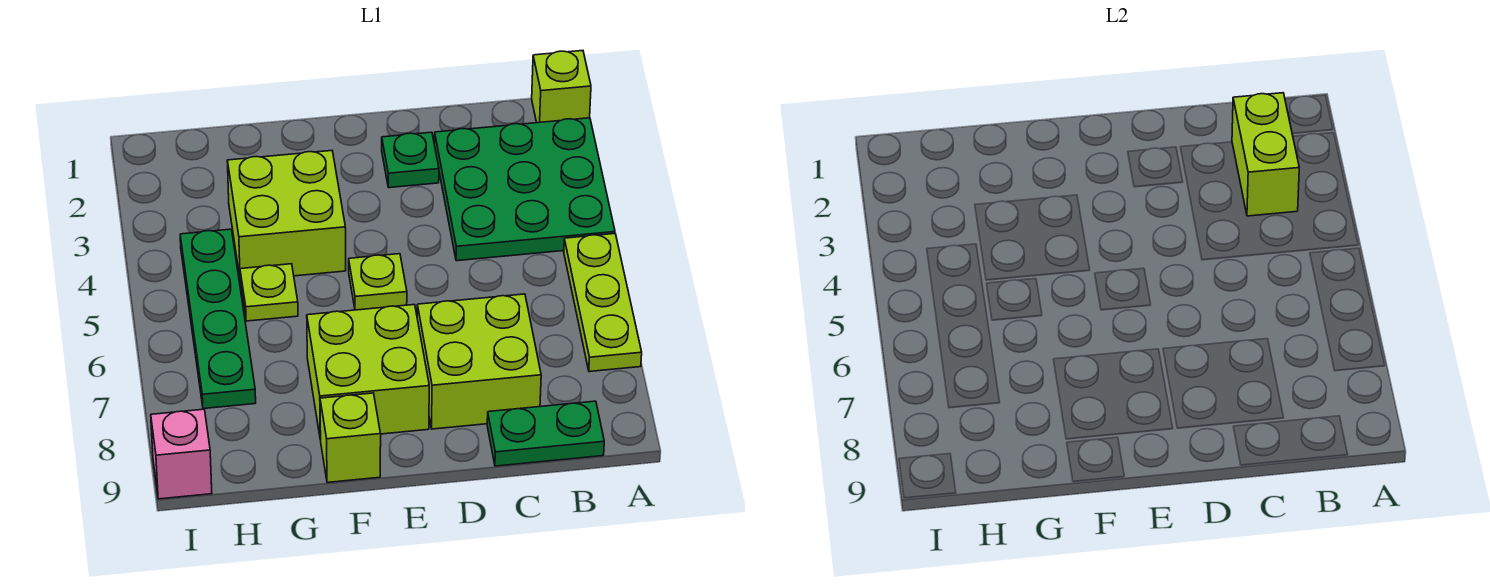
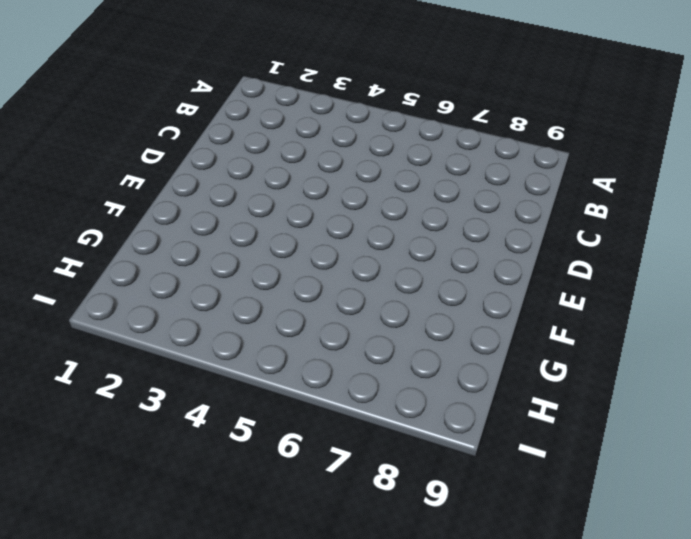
none -> lime brick A1 level 1
none -> green plate A2:C4 level 1
none -> lime plate A5:A7 level 1

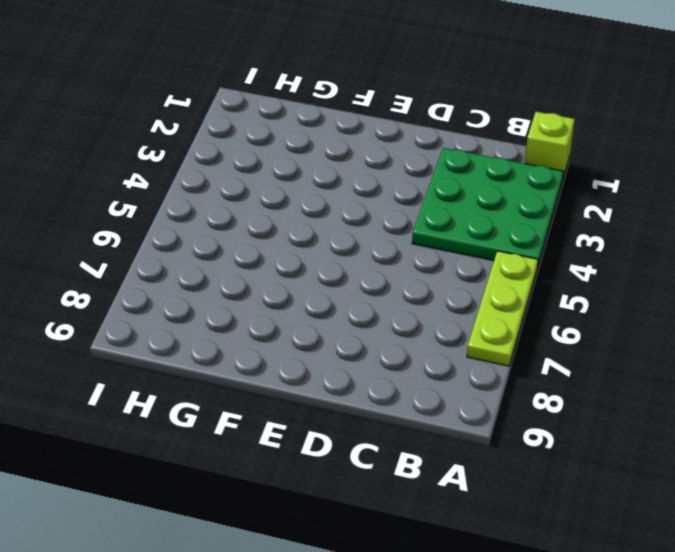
none -> green plate B9:C9 level 1
none -> lime brick C7:D8 level 1
none -> green plate D2 level 1

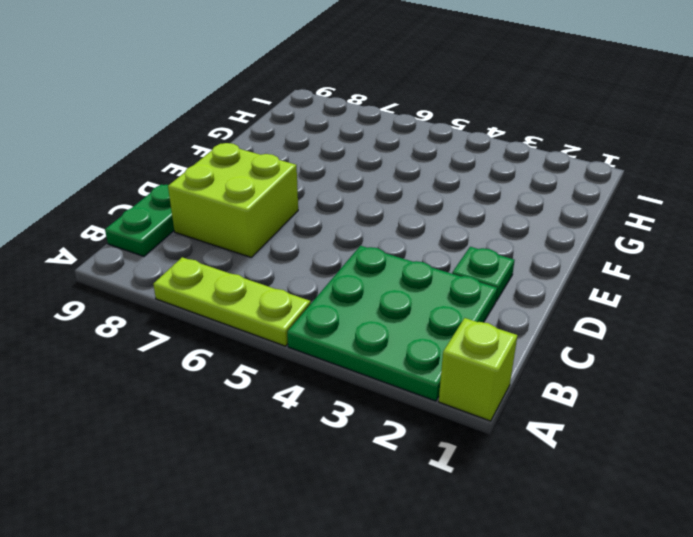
none -> lime plate E5 level 1
none -> lime brick E7:F8 level 1
none -> lime brick F3:G4 level 1

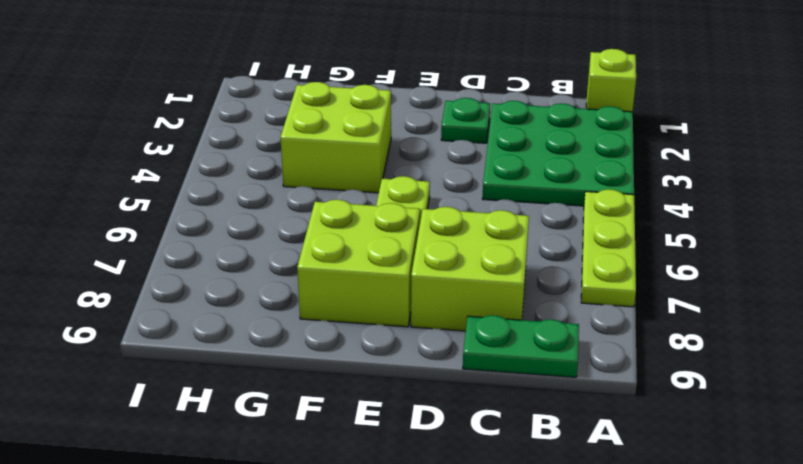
none -> lime brick F9 level 1
none -> lime plate G5 level 1
none -> green plate H4:H7 level 1

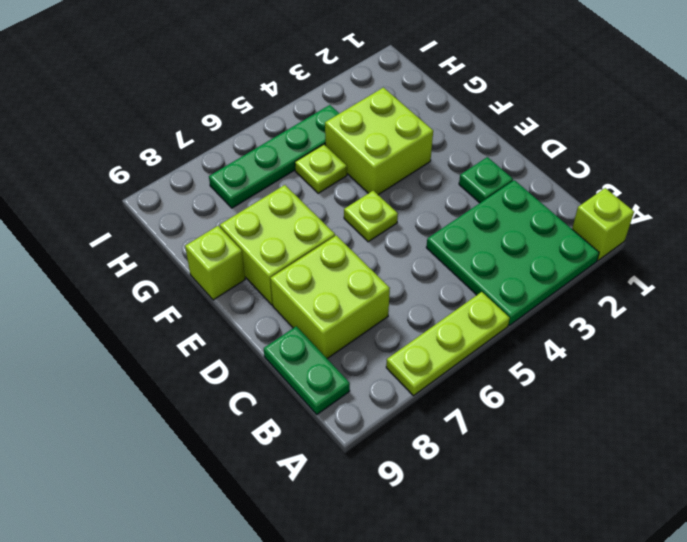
none -> pink brick I9 level 1
none -> lime brick B2:B3 level 2

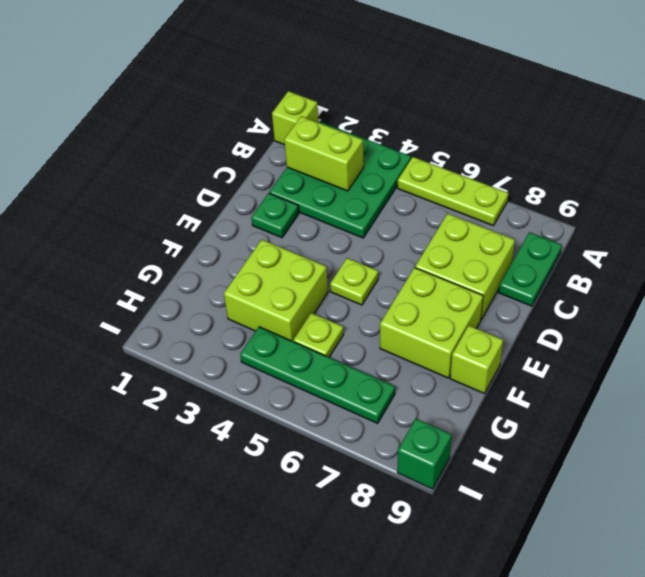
green brick I9 level 1 -> pink brick I9 level 1

